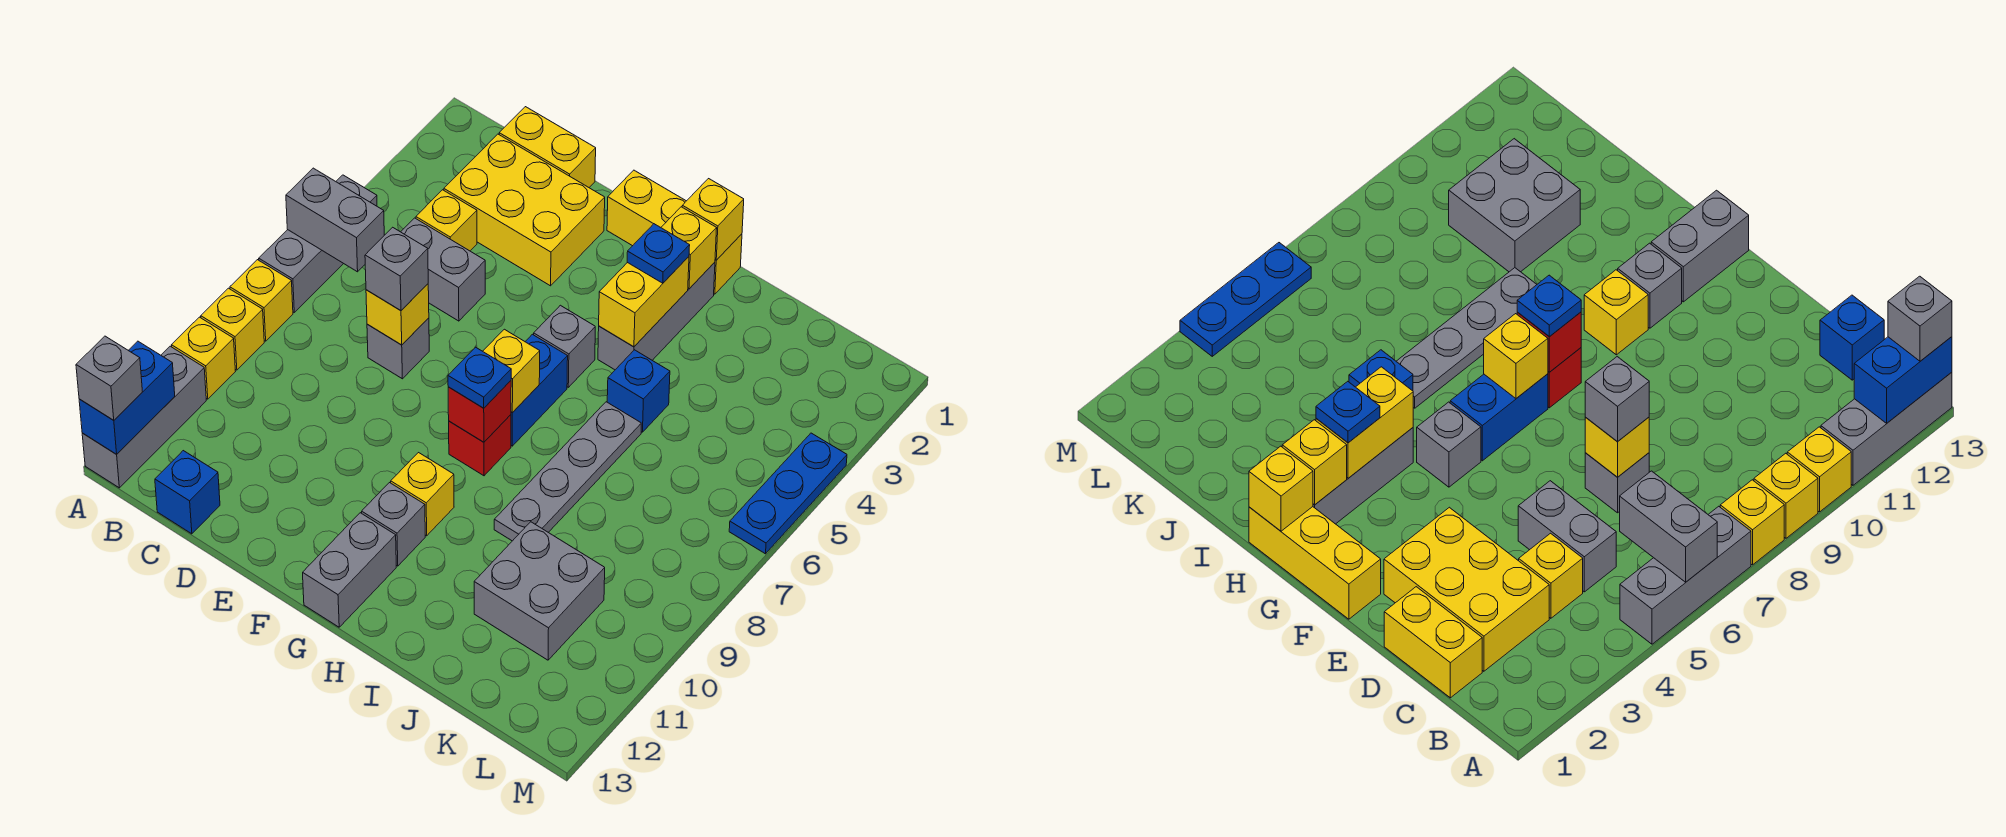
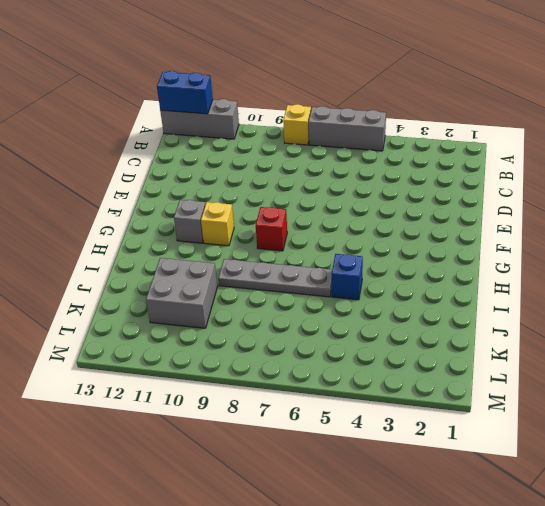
none -> yellow brick A9 level 1
none -> yellow brick A10 level 1
none -> yellow brick C1:D1 level 1
none -> yellow brick C2:E3 level 1

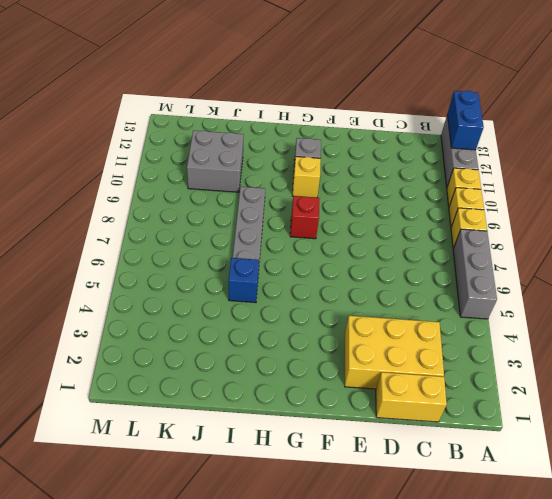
none -> yellow brick C4 level 1
none -> grey brick C5:D5 level 1
none -> blue brick C13 level 1
none -> grey brick D7 level 1

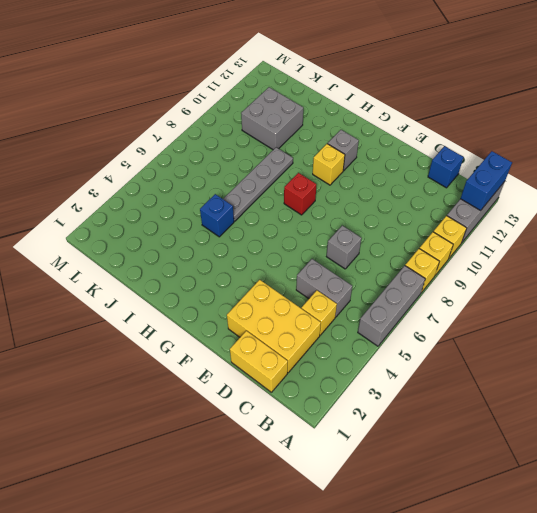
none -> yellow brick F1:H1 level 1
none -> grey brick G5 level 1
none -> blue brick G6:G7 level 1
none -> grey brick G12:G13 level 1

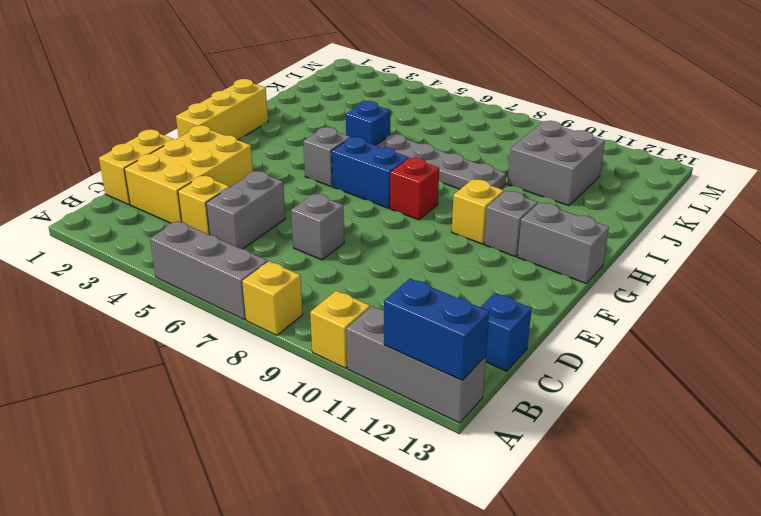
none -> yellow brick A9 level 1
none -> grey brick H2:H4 level 1
none -> blue plate M4:M6 level 1
none -> grey brick A6:B6 level 2

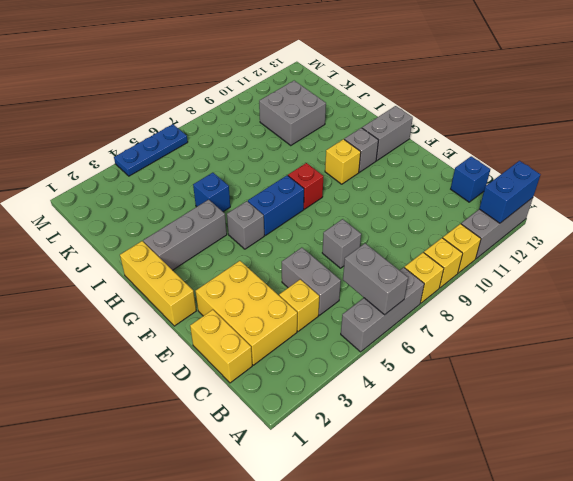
none -> grey plate I6:I9 level 1
none -> yellow brick D7 level 2
none -> yellow brick G7 level 2
none -> red brick G8 level 2

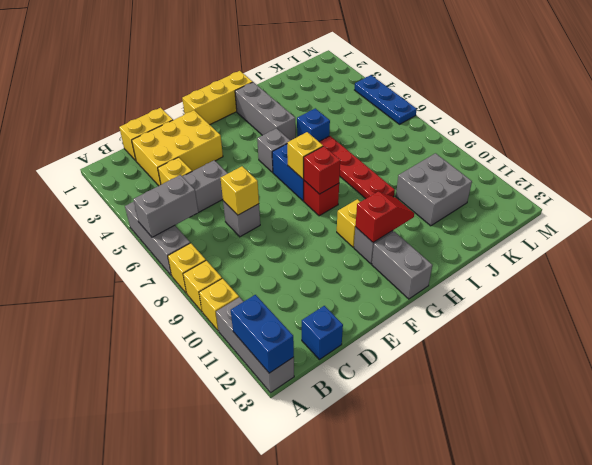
red slope G11:H11 level 2 top G -> none
red plate I6:I9 level 1 -> grey plate I6:I9 level 1
none -> yellow brick H1 level 2
none -> yellow brick H2 level 2
none -> yellow brick H3:H4 level 2
none -> grey brick A13 level 3

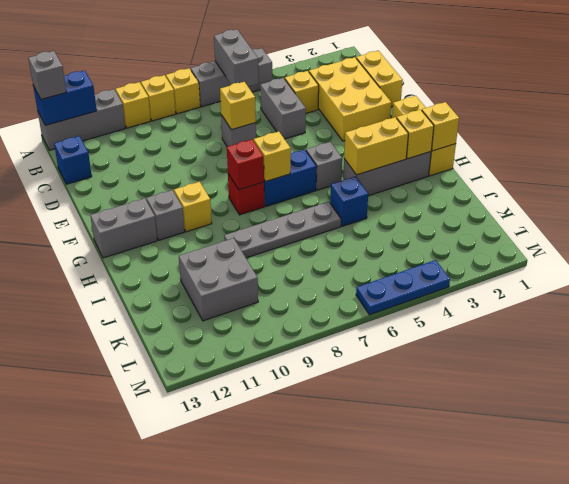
none -> grey brick D7 level 3
none -> blue plate G8 level 3
none -> blue plate H3 level 3

